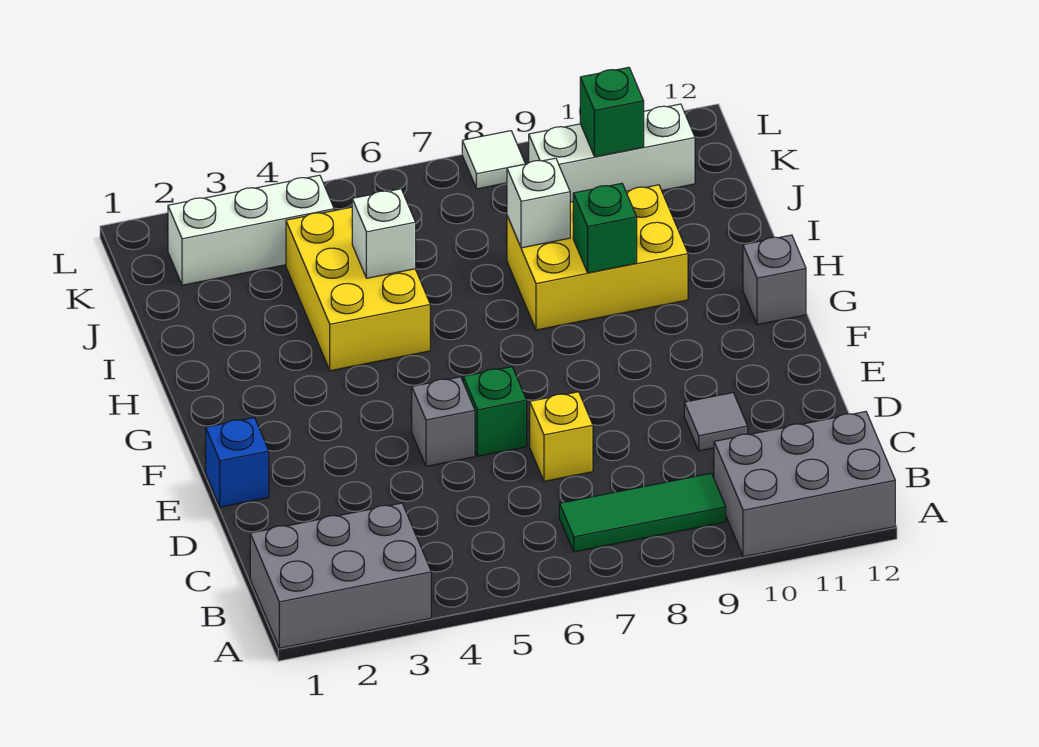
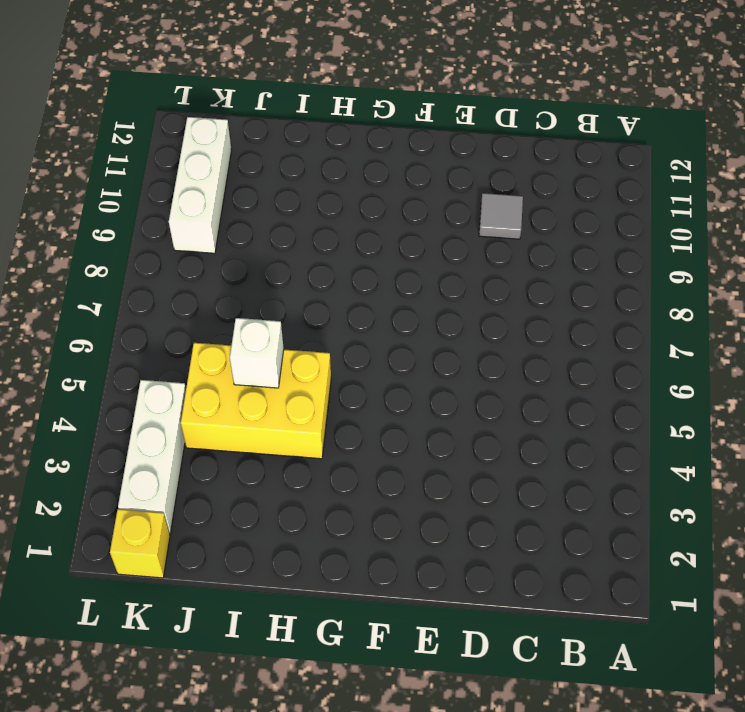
yellow brick K1 level 1 -> yellow brick D7 level 1
none -> grey brick A1:B3 level 1
none -> grey brick A10:B12 level 1
none -> green tile B7:B9 level 1

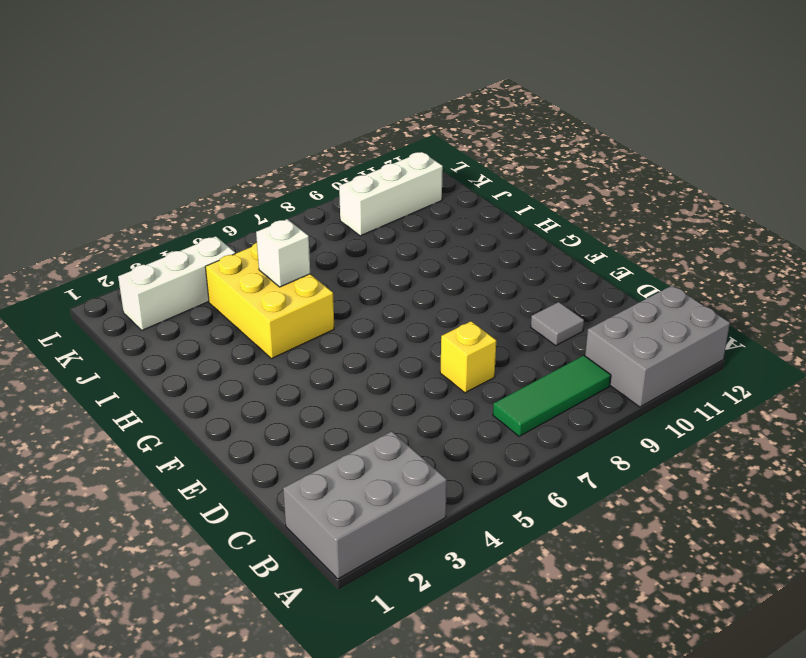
none -> blue brick E1 level 1
none -> grey brick E5 level 1
none -> green brick E6 level 1

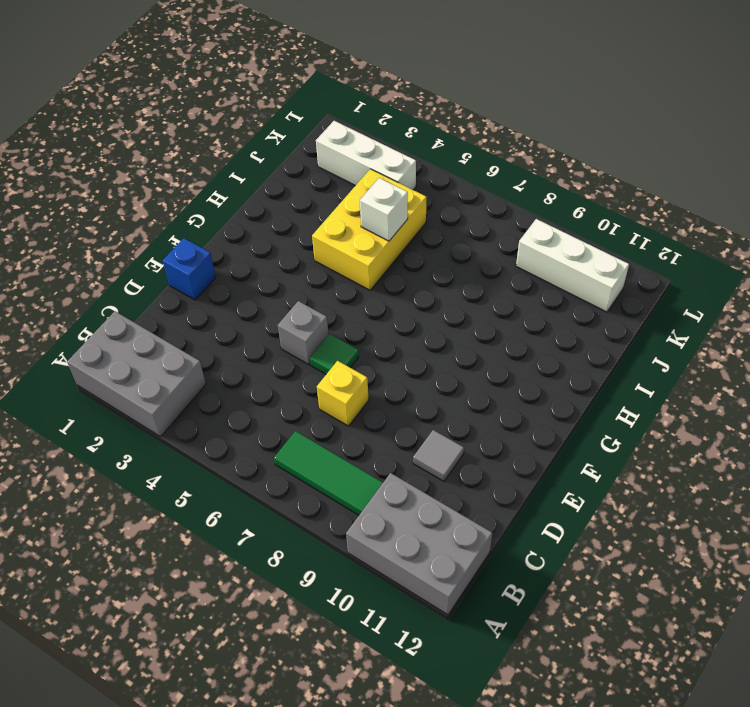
green tile E6 level 1 -> green brick E6 level 1
none -> grey brick G12 level 1
none -> yellow brick H8:I10 level 1
none -> white tile L8 level 1

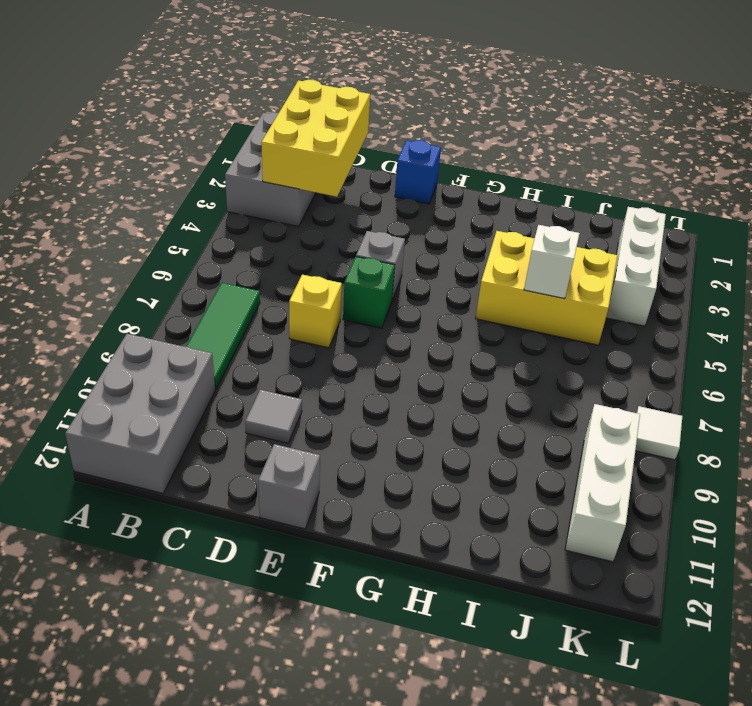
yellow brick B1:C3 level 2 -> yellow brick H8:I10 level 1
grey brick E12 level 1 -> grey brick G12 level 1
none -> green brick H9 level 2
none -> white brick I8 level 2
none -> green brick K10 level 2

